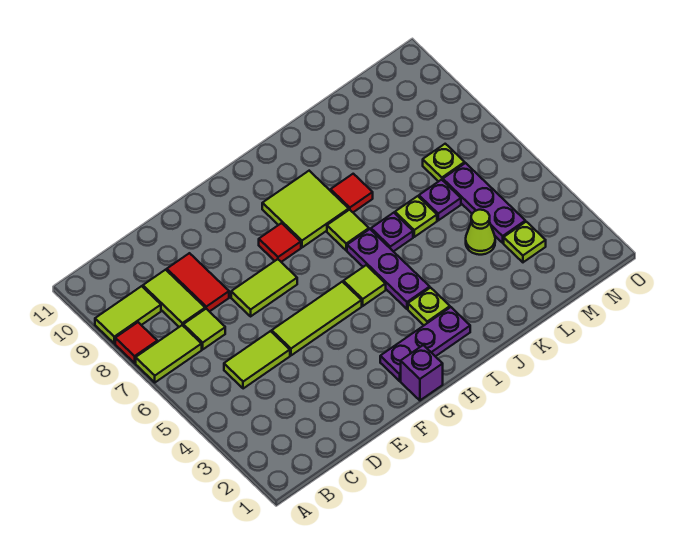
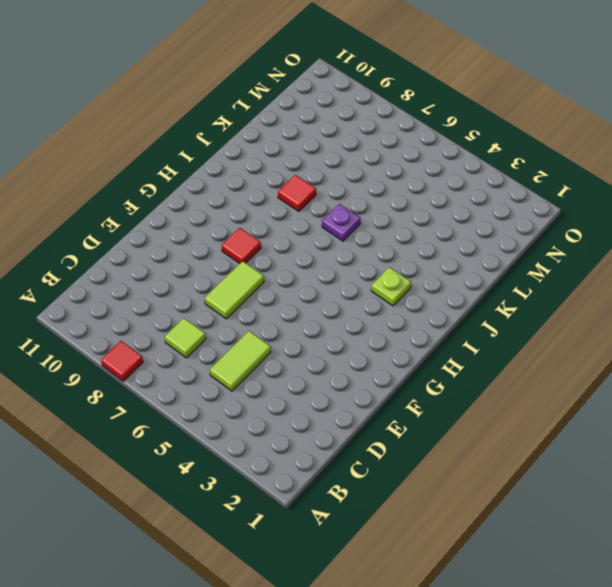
none -> lime tile A7:B7 level 1
none -> lime tile A9:B9 level 1
none -> lime tile C8:C9 level 1

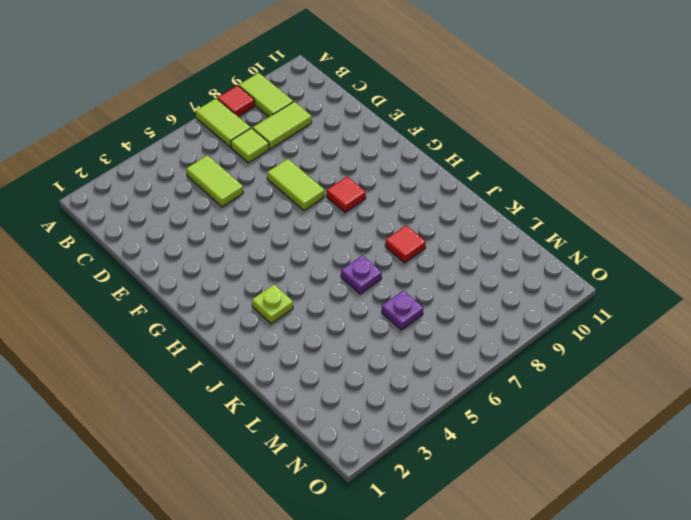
none -> red tile D8:D9 level 1
none -> lime tile E5:G5 level 1
none -> purple brick G1 level 1

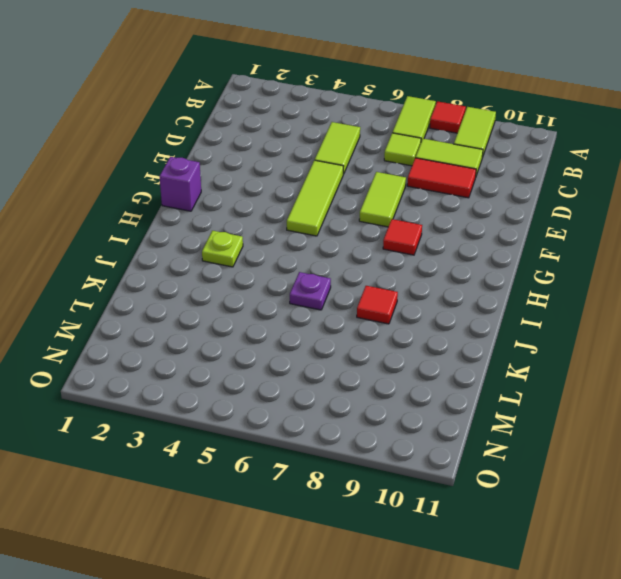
none -> purple plate G2:I2 level 1
none -> lime tile H5 level 1
none -> lime tile H8:I9 level 1

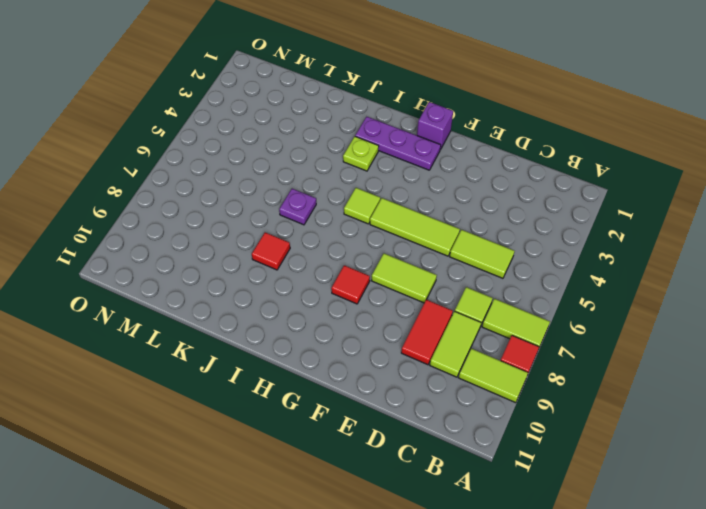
none -> lime tile H8:I9 level 1
none -> purple plate I4:I6 level 1
none -> lime tile I7 level 1

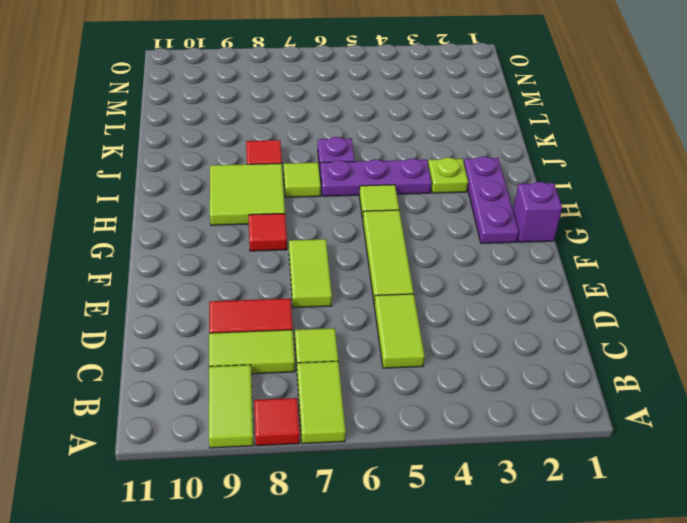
none -> lime plate K6 level 1
none -> lime cone L4 level 1
none -> purple plate L6 level 1

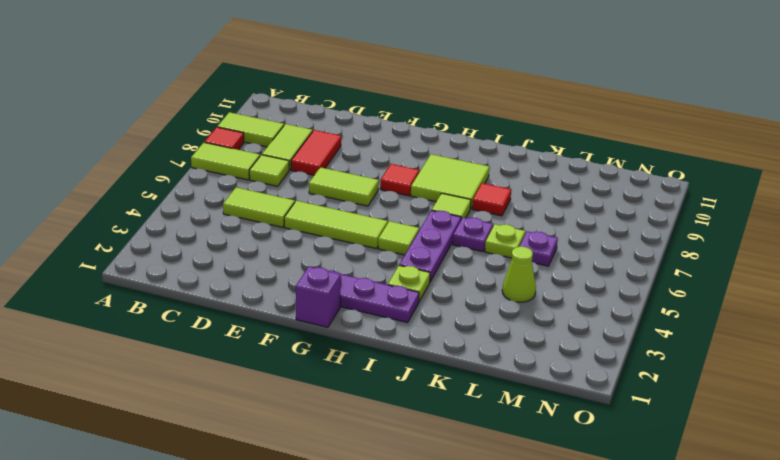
none -> lime plate M3 level 1
none -> purple plate M4:M6 level 1
none -> lime plate M7 level 1

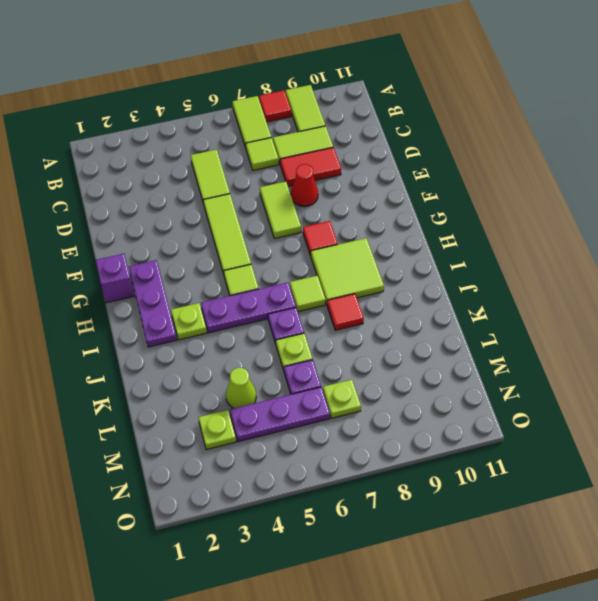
red cone E8 level 1 -> none

